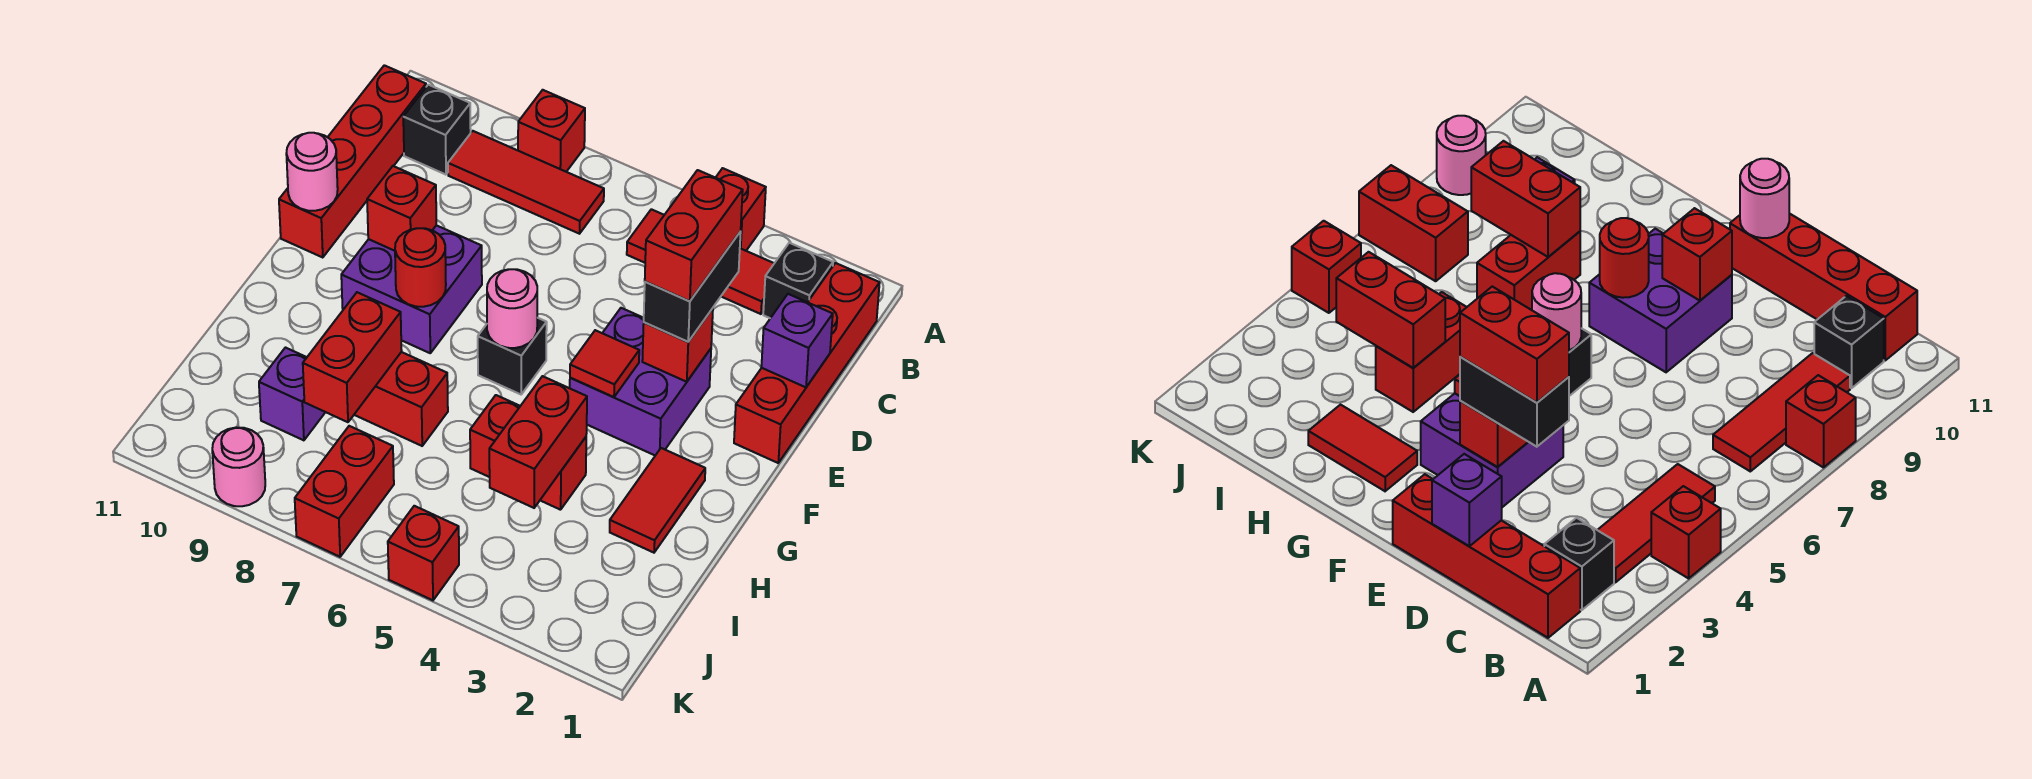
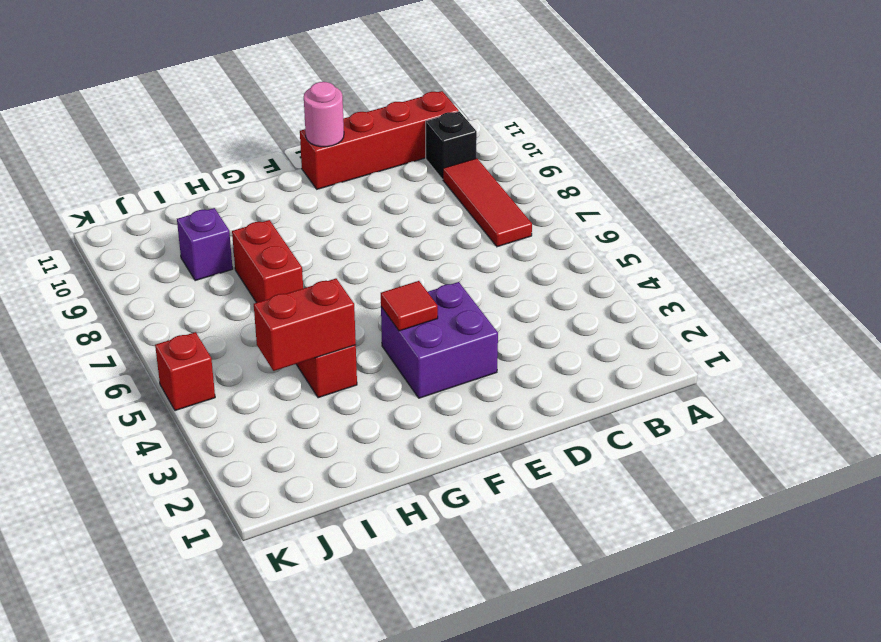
none -> red brick A4 level 1
none -> red brick A8 level 1
none -> red brick B1:E1 level 1

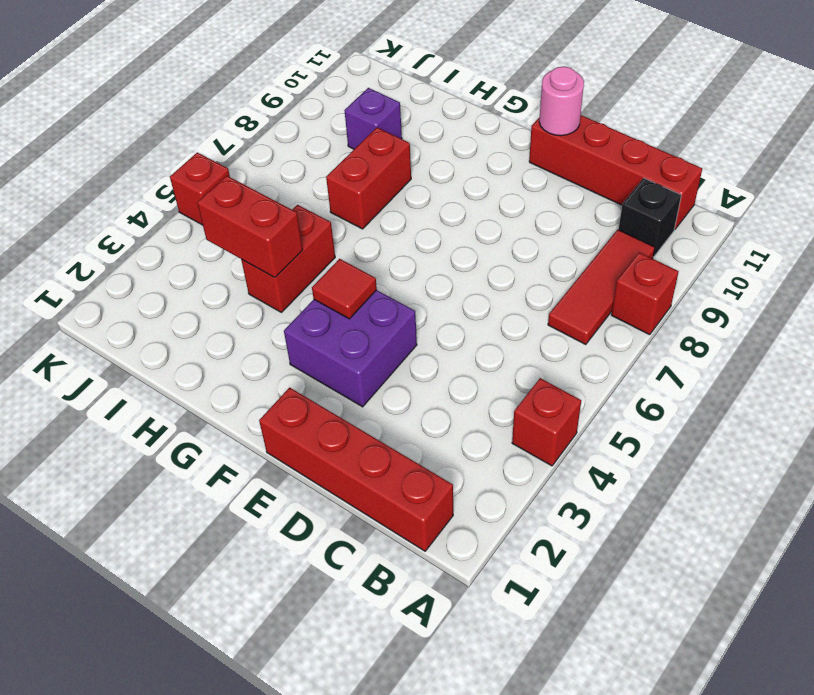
none -> black brick B2 level 1
none -> red tile B3:B5 level 1
none -> purple brick E8:F9 level 1

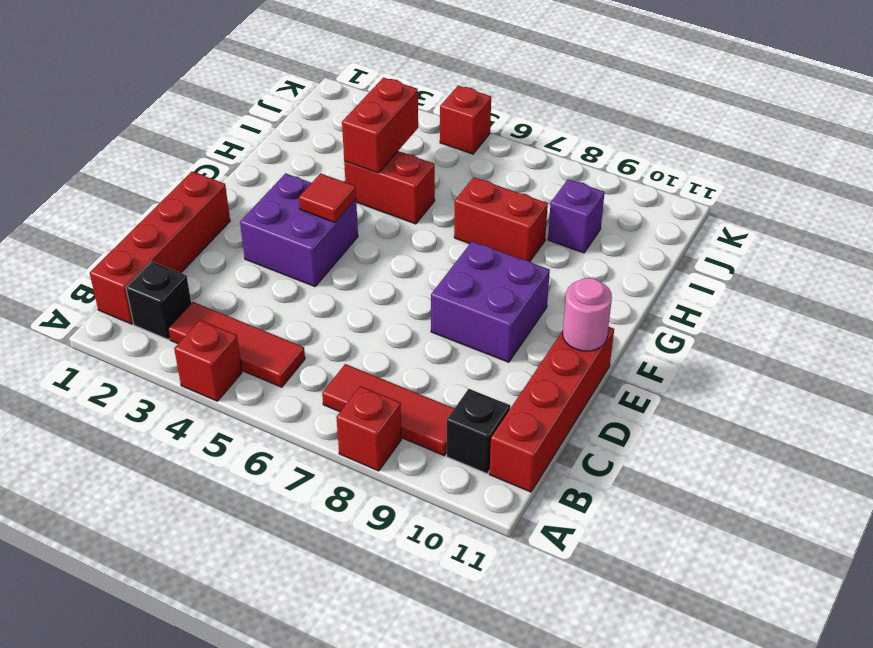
none -> black brick F6 level 1
none -> red tile G2:H2 level 1
none -> red brick J7:K7 level 1

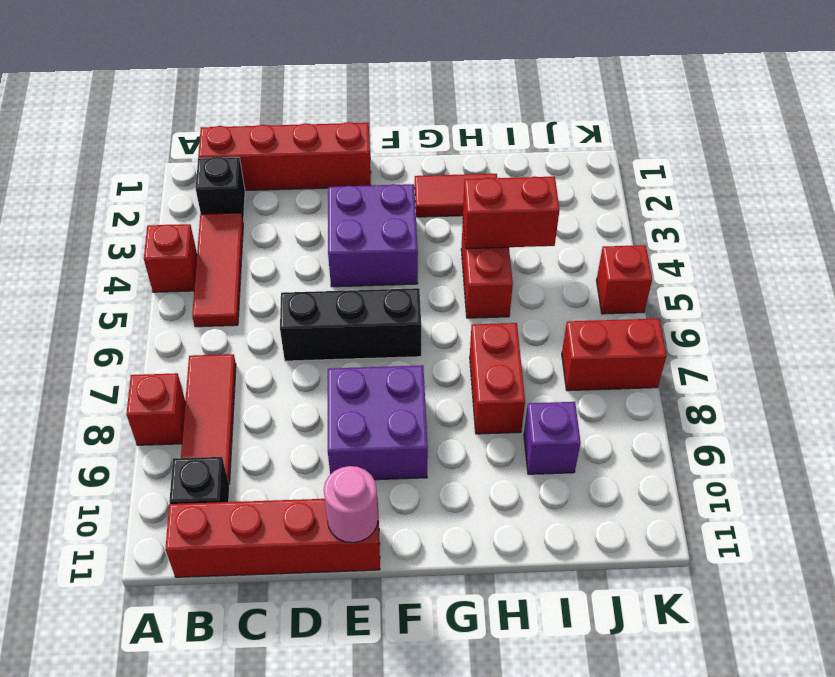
black brick D6:F6 level 1 -> black brick F6 level 1
none -> pink round brick K9 level 1
none -> purple brick D1 level 2
none -> red brick E3 level 2

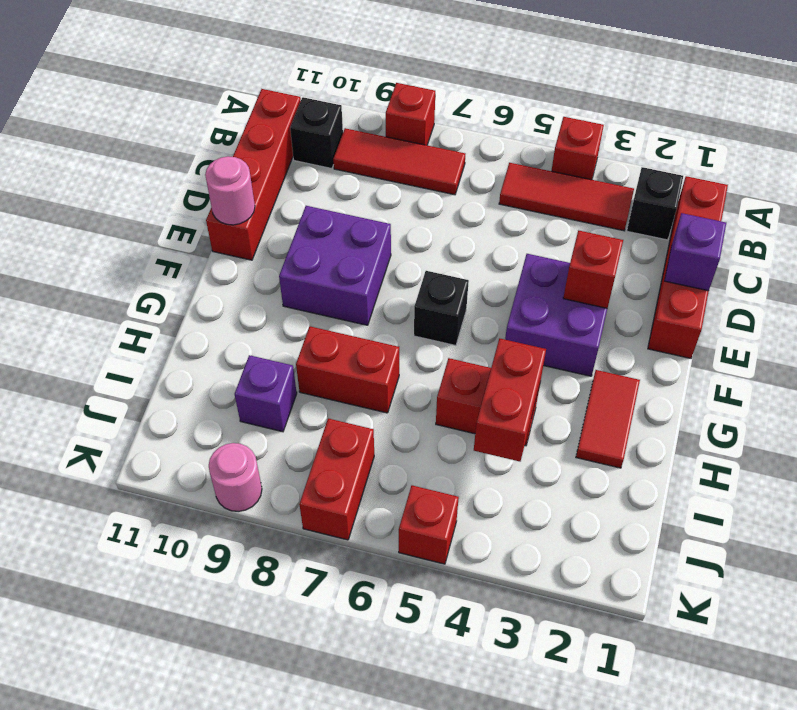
none -> red brick E9 level 2
none -> red tile F4 level 2
none -> pink round brick F6 level 2

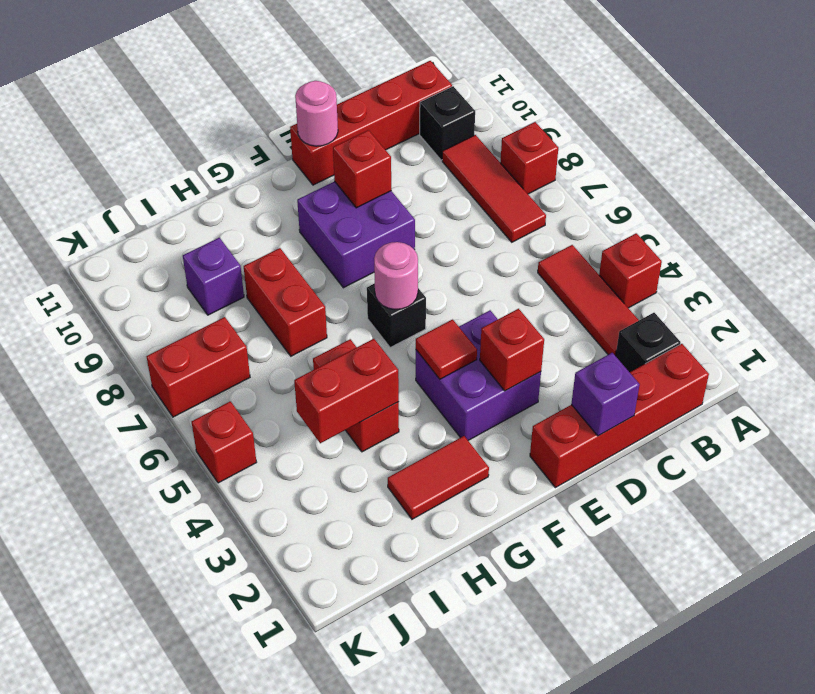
none -> pink round brick K9 level 1
none -> red round brick F8 level 2
none -> red brick H8:I8 level 2

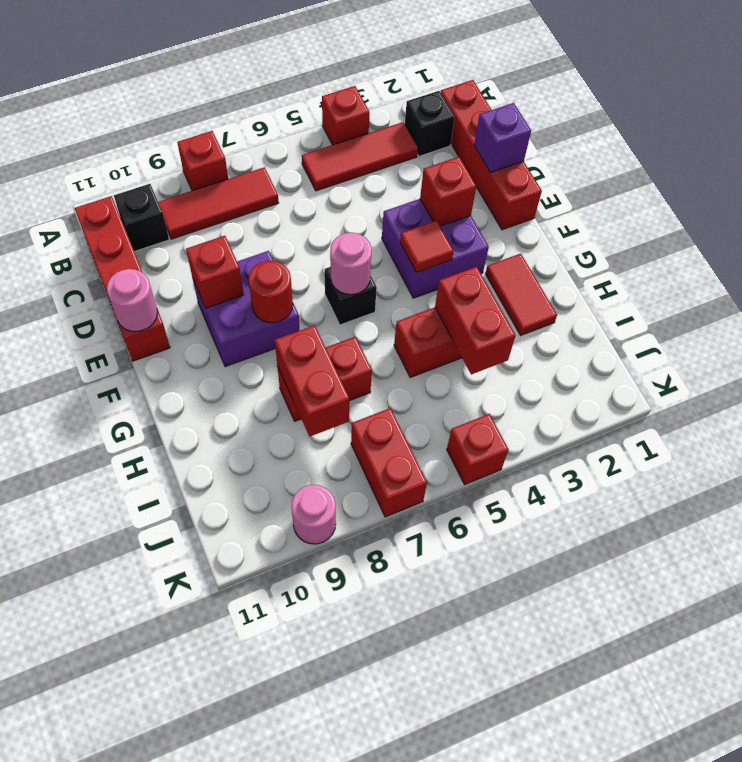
none -> purple brick I9 level 1
none -> black brick D3:E3 level 3
none -> red brick D3:E3 level 4

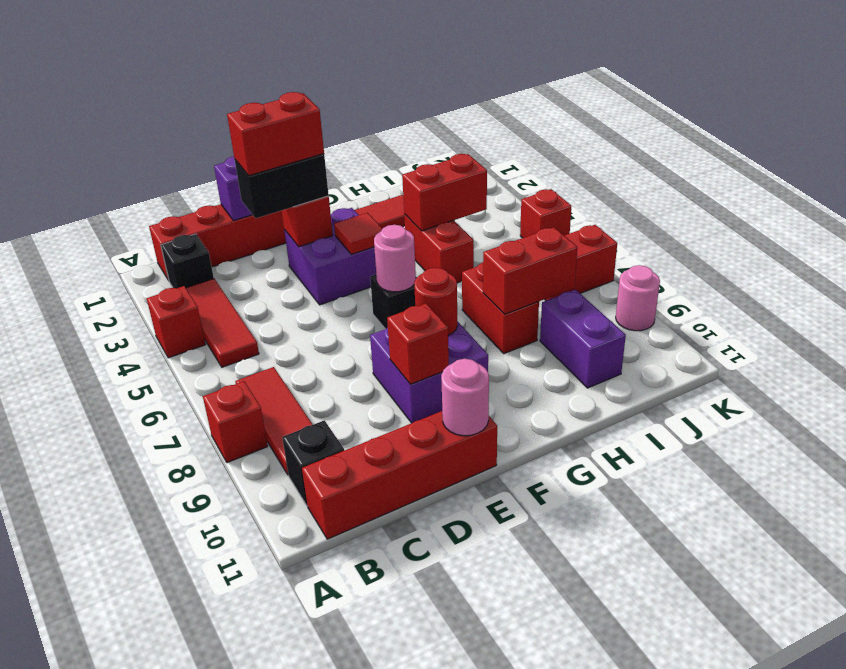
purple brick I9:I10 level 1 -> purple brick I9 level 1

